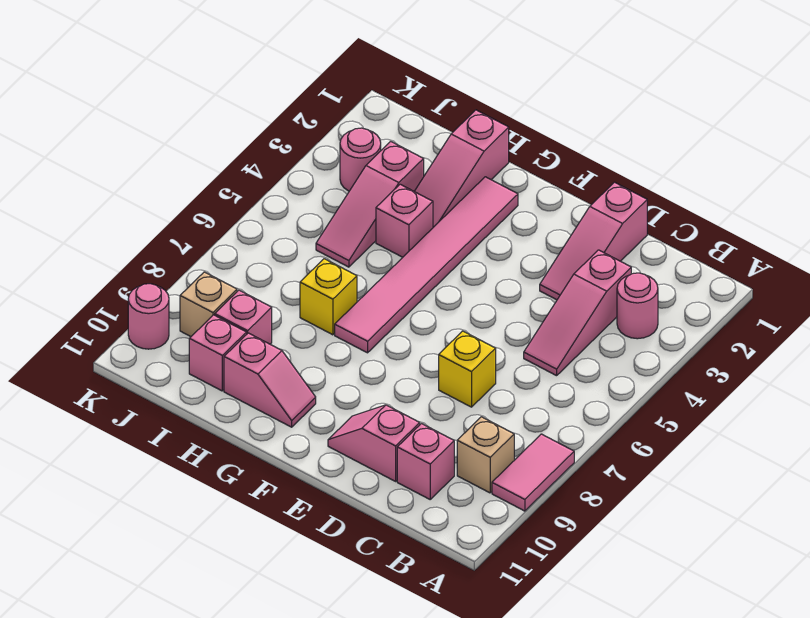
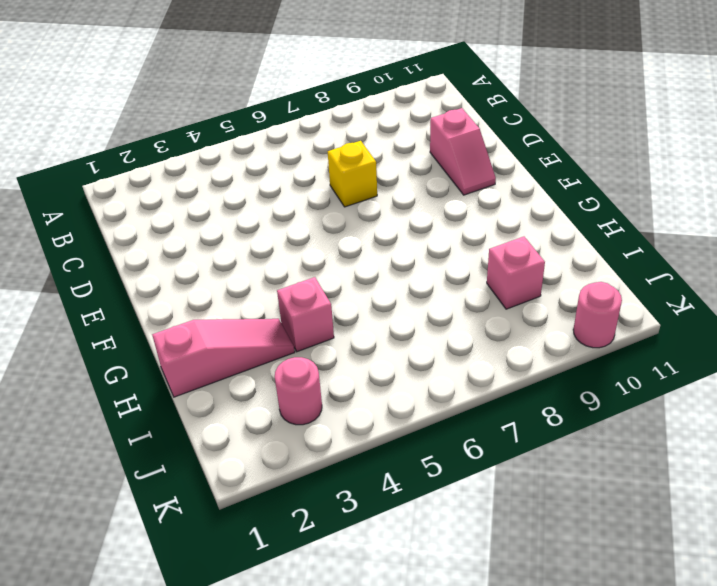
none -> pink tile A8:A9 level 1
none -> pink round brick B3 level 1
none -> tan brick B9 level 1

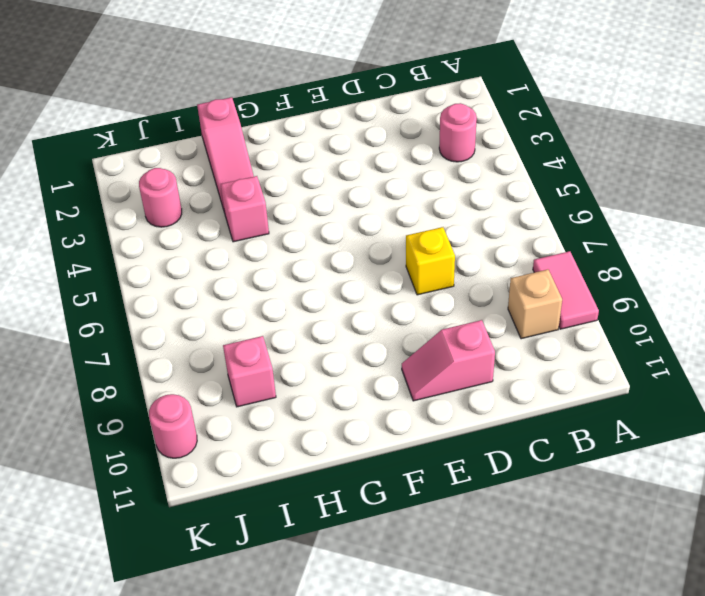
none -> pink slope C3:C5 level 1 top 3
none -> pink brick C10 level 1
none -> pink slope D1:D3 level 1 top 1

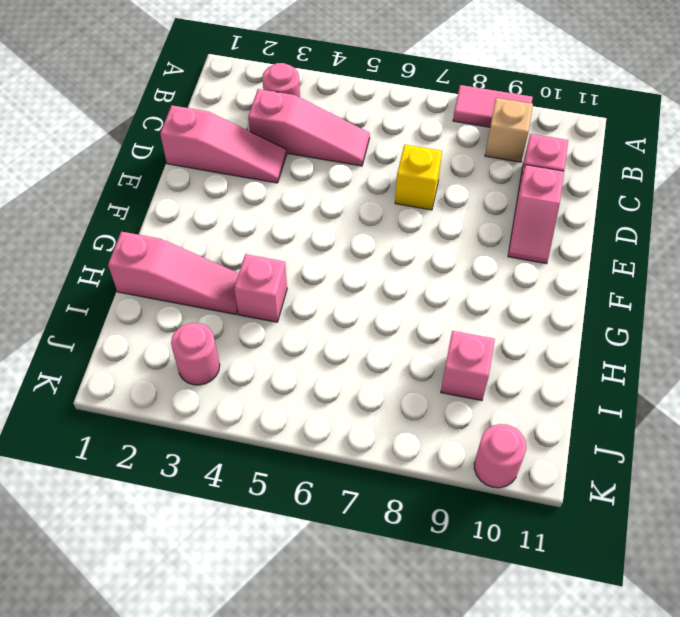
none -> pink tile G2:G7 level 1
none -> pink slope G10:H10 level 1 top H
none -> yellow brick H7 level 1

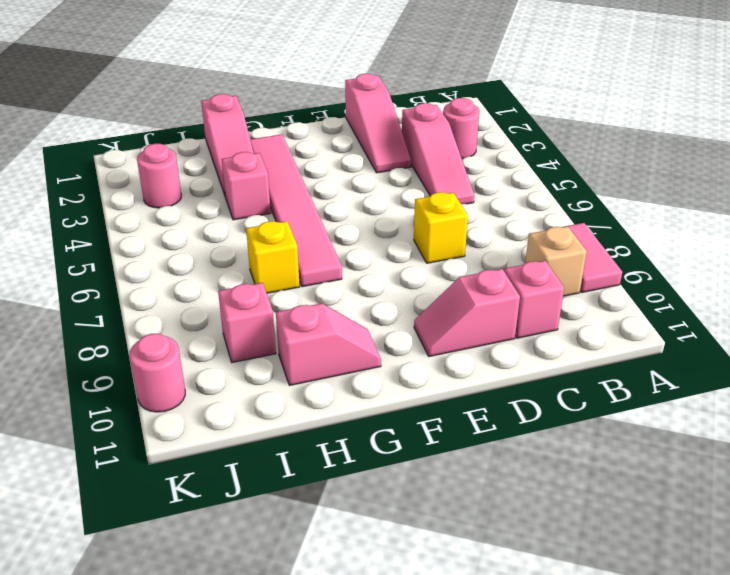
none -> pink slope I3:I5 level 1 top 3
none -> pink brick I10 level 1
none -> tan brick J9 level 1

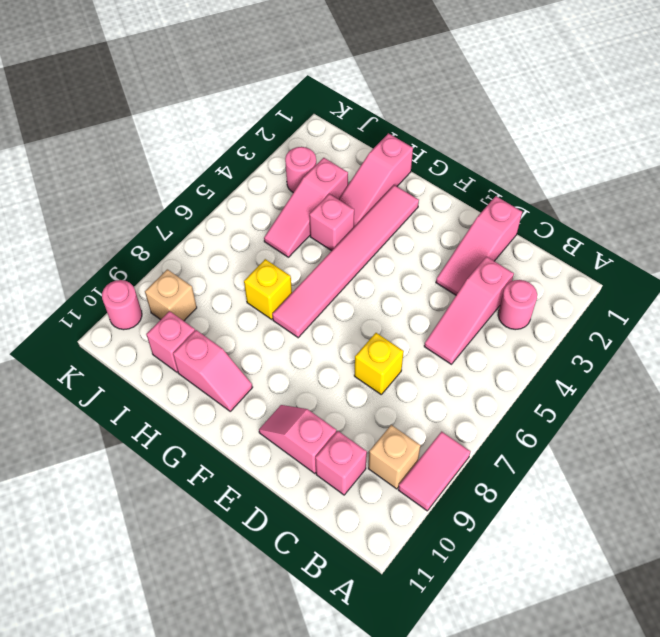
none -> pink brick I9 level 1

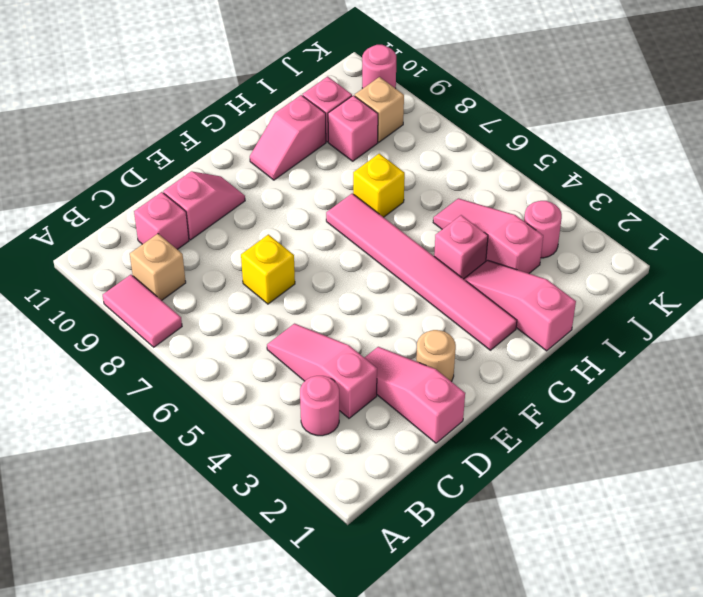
tan round brick E2 level 1 -> none

